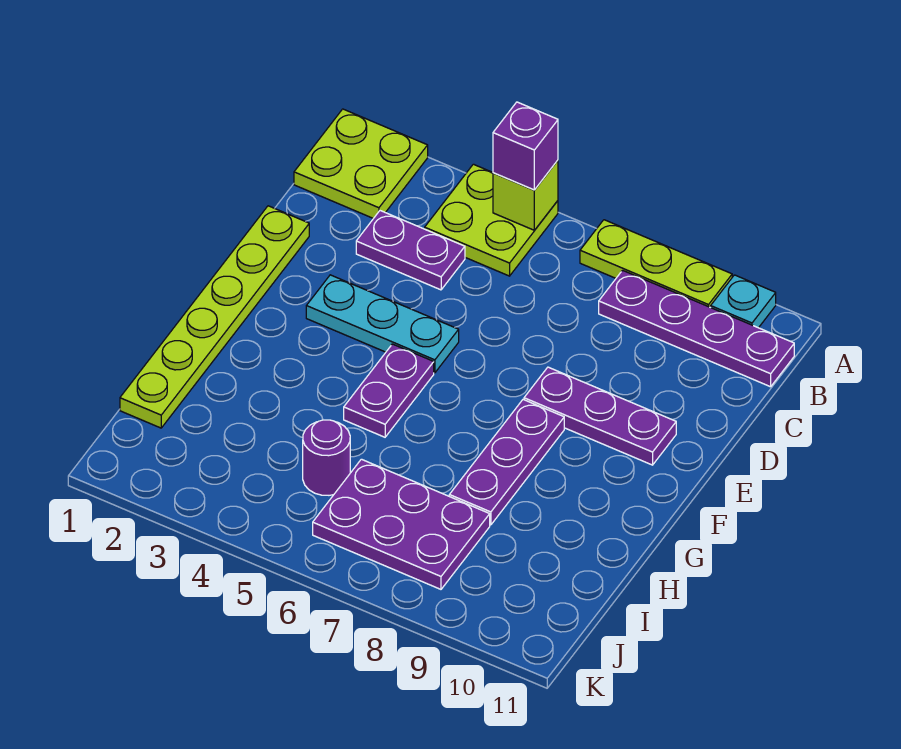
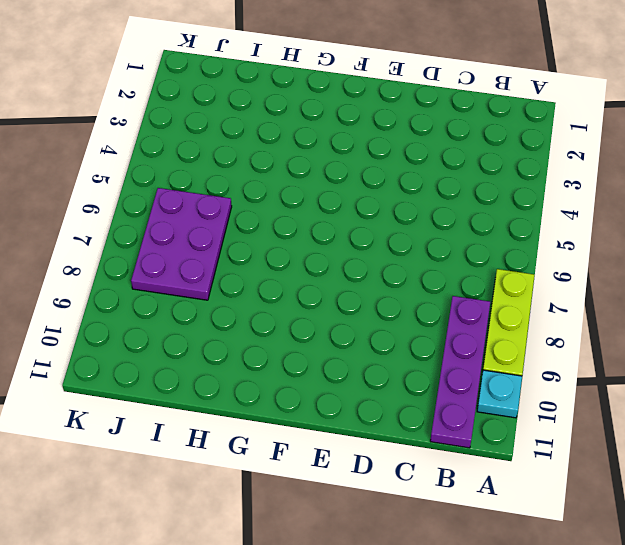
none -> lime plate A1:B2 level 1
none -> lime plate A4:B5 level 1
none -> purple plate C3:C4 level 1

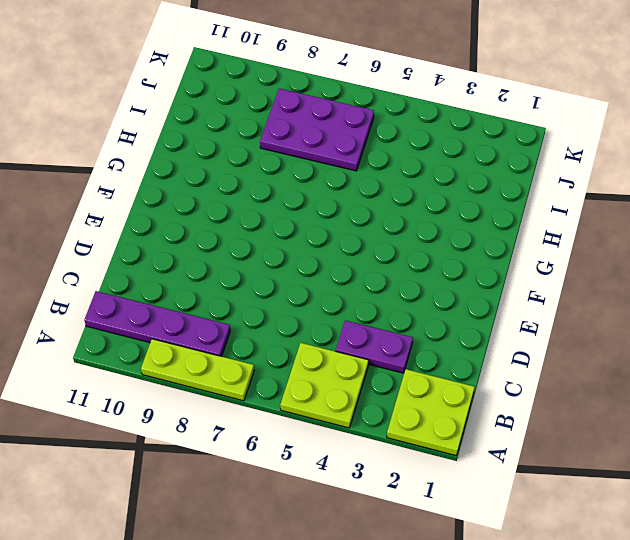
none -> cyan plate A10 level 1
none -> lime plate D1:I1 level 1
none -> cyan plate E3:E5 level 1

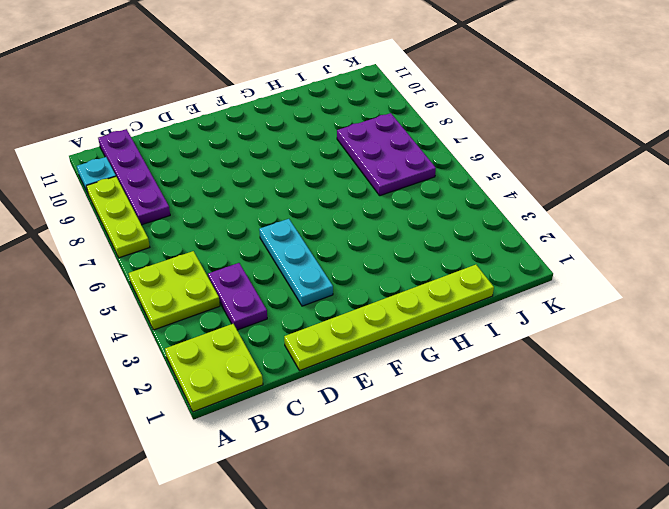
none -> purple plate E8:E10 level 1
none -> purple plate F5:G5 level 1
none -> purple plate F8:H8 level 1

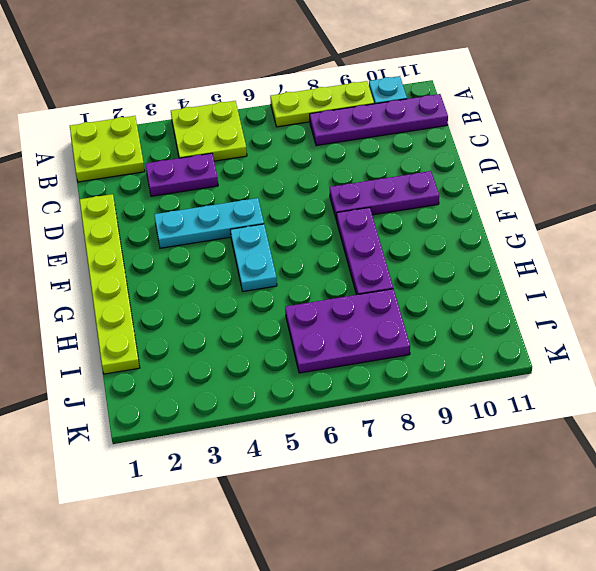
cyan plate F5:G5 level 1 -> purple plate F5:G5 level 1
none -> purple round brick I5 level 1
none -> lime brick A5 level 2
none -> purple brick A5 level 3

